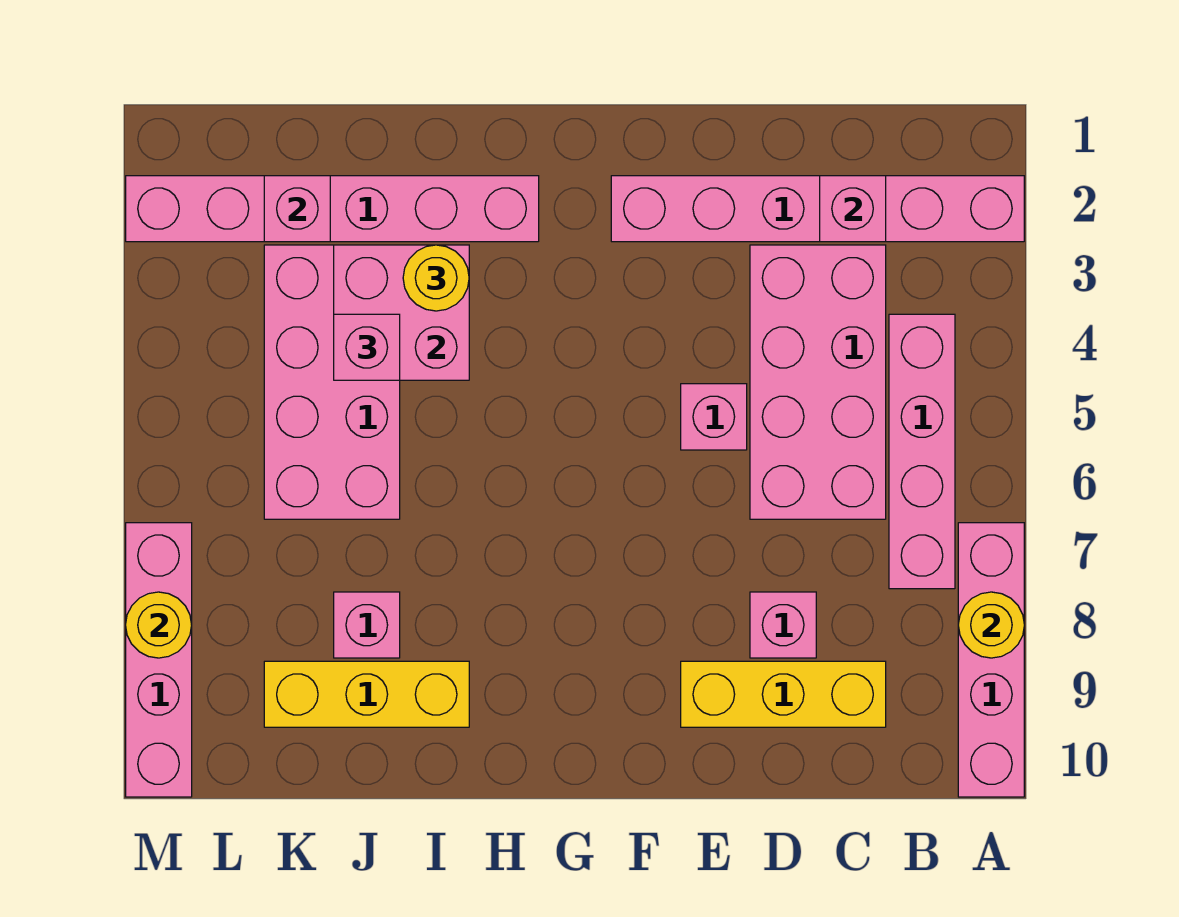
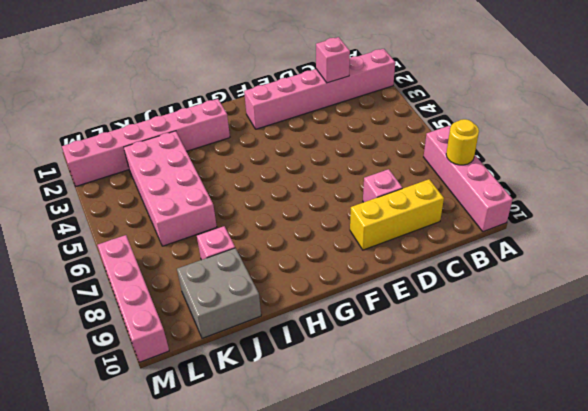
grey brick J9:K10 level 1 -> yellow brick I9:K9 level 1
none -> pink brick B4:B7 level 1
none -> pink brick C3:D6 level 1
none -> pink brick E5 level 1

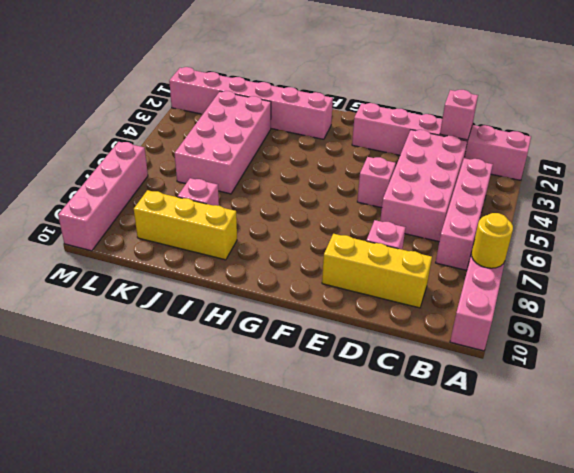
none -> pink brick I3:J4 level 2
none -> pink brick K2 level 2
none -> yellow round brick M8 level 2

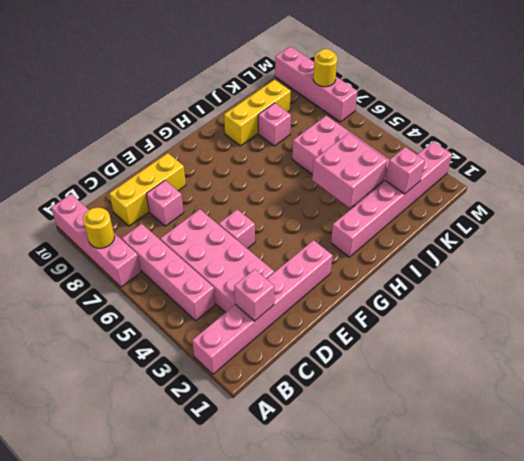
none -> yellow round brick I3 level 3
none -> pink brick J4 level 3

